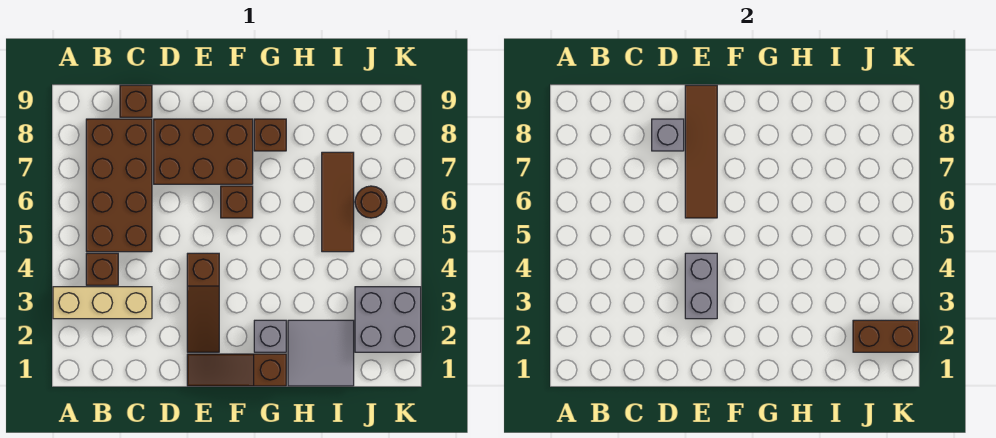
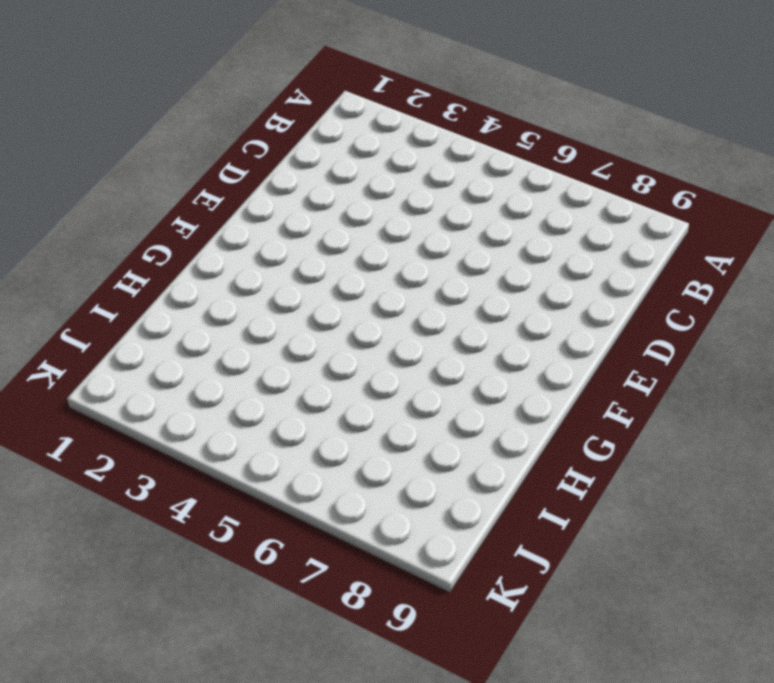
none -> tan brick A3:C3 level 1
none -> brown brick B4 level 1
none -> brown brick B5:C8 level 1

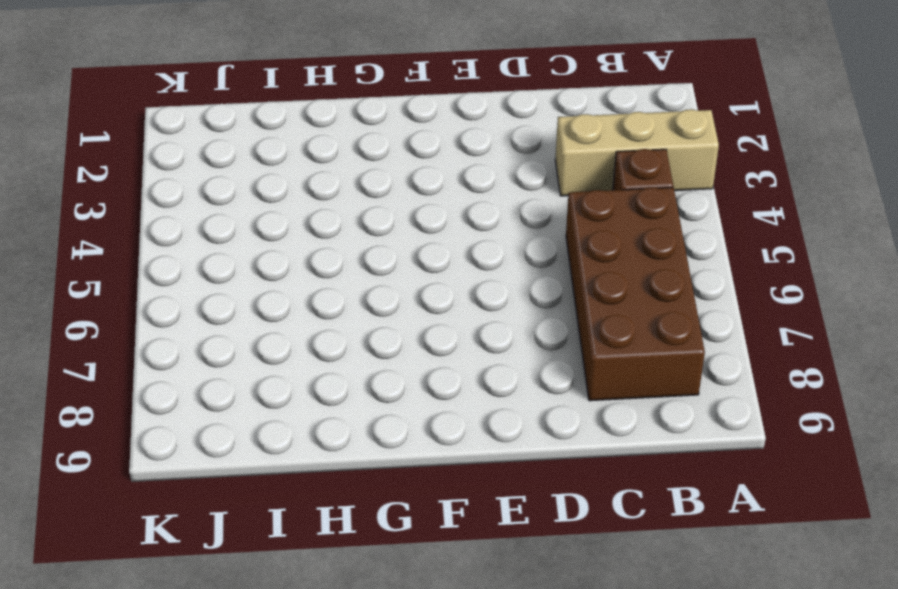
none -> brown brick C9 level 1
none -> brown brick D7:F8 level 1
none -> brown slope E1:G1 level 1 top G

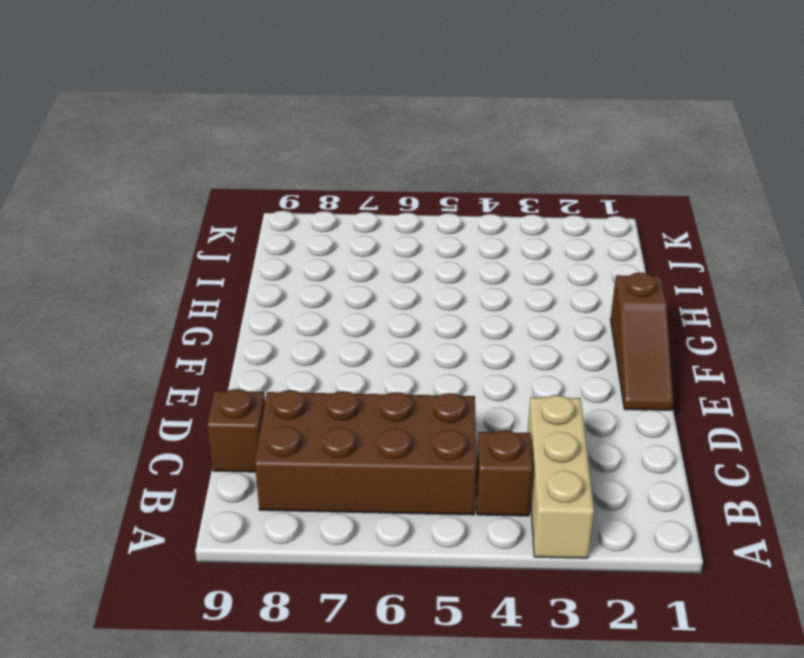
none -> brown brick D7:F8 level 1
none -> brown slope E2:E4 level 1 top 4
none -> brown brick F6 level 1

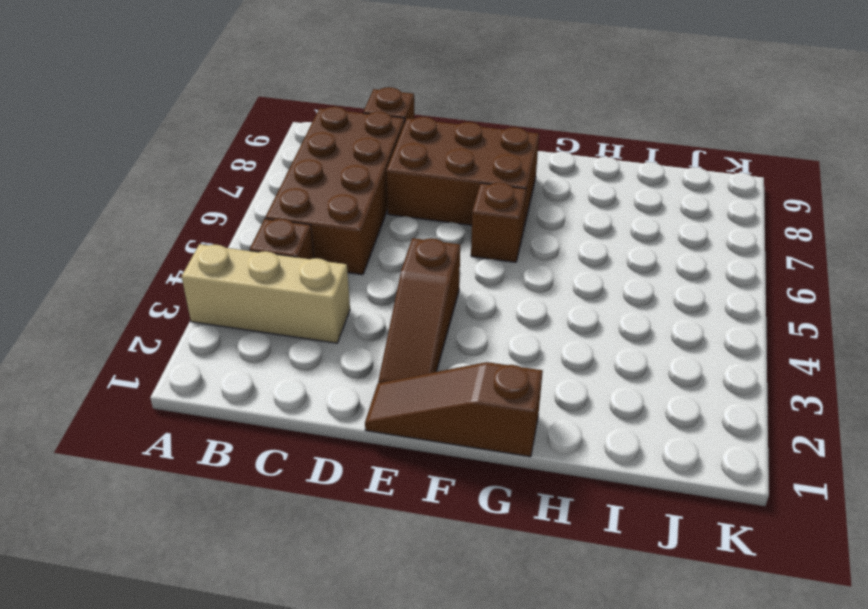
none -> grey brick G2 level 1
none -> brown brick G8 level 1
none -> grey tile H1:I2 level 1

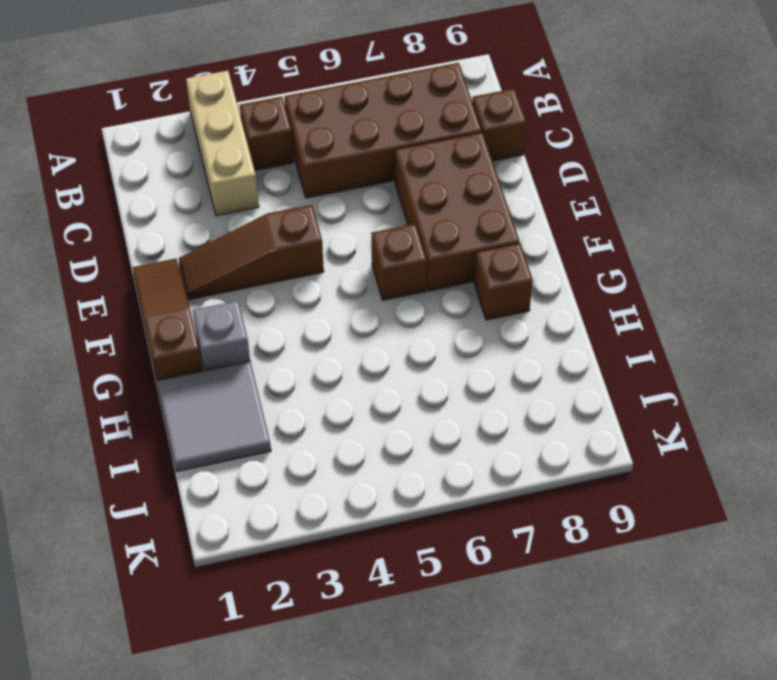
none -> brown tile I5:I7 level 1
none -> grey brick J2:K3 level 1
none -> brown round brick J6 level 1

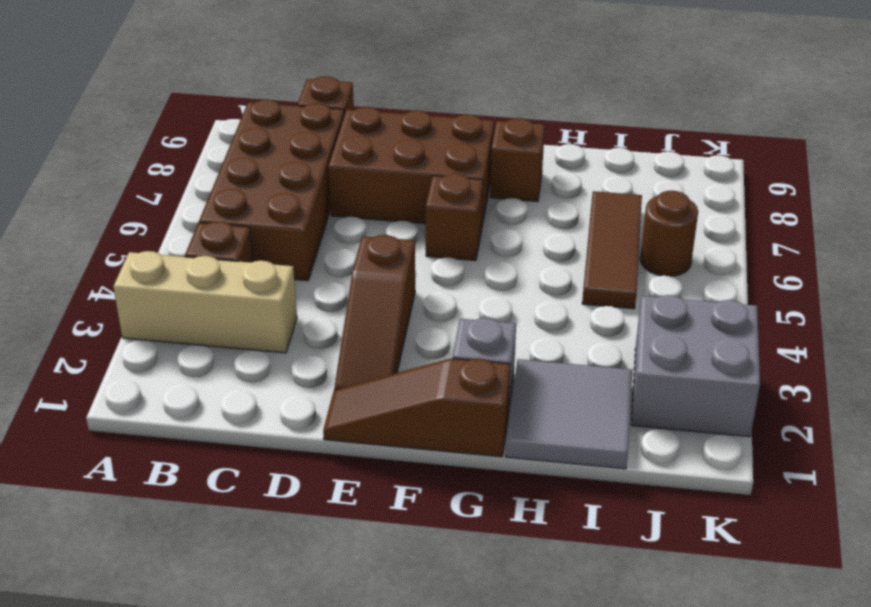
none -> grey brick D8 level 2
none -> grey brick E3:E4 level 2
none -> brown tile E6:E9 level 2

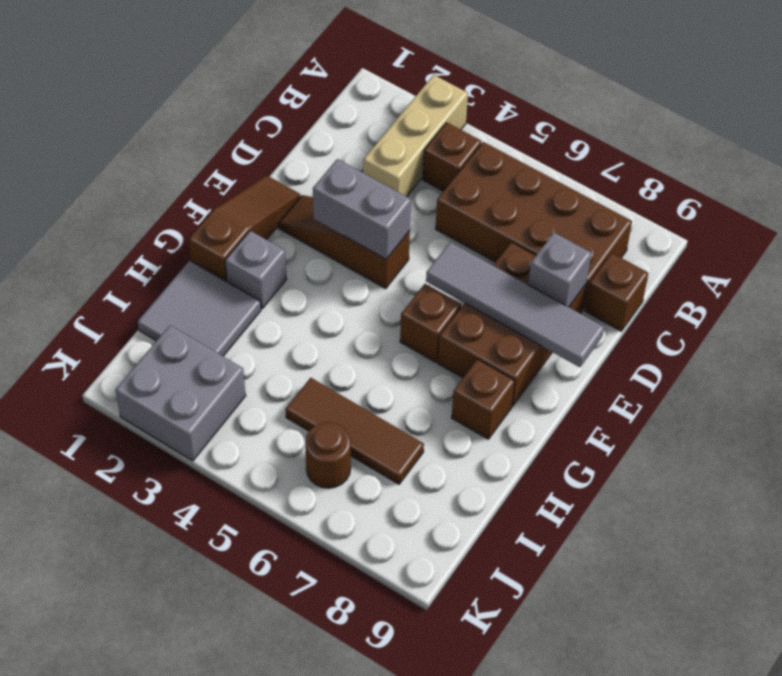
grey tile E6:E9 level 2 -> brown tile E6:E9 level 2
none -> brown brick J2:K2 level 2

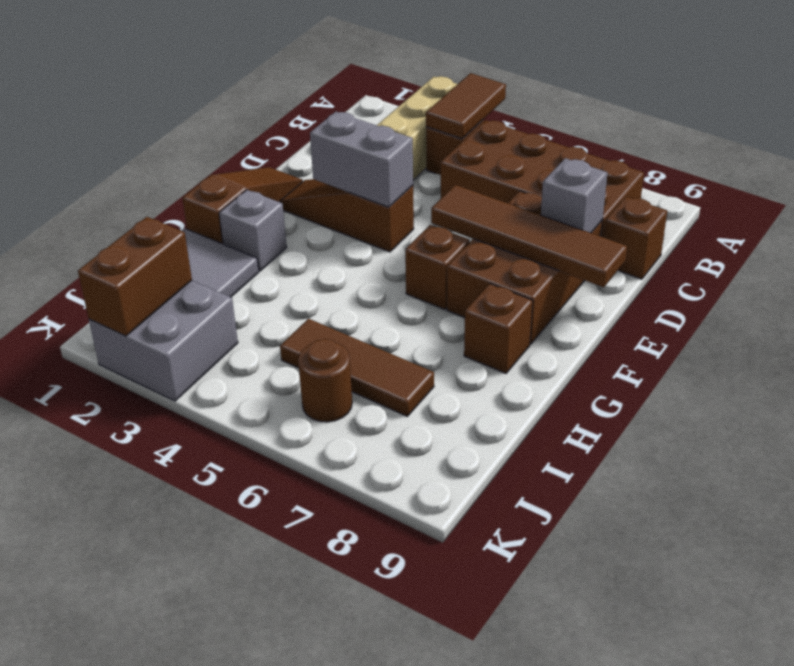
brown tile A4:B4 level 2 -> none

